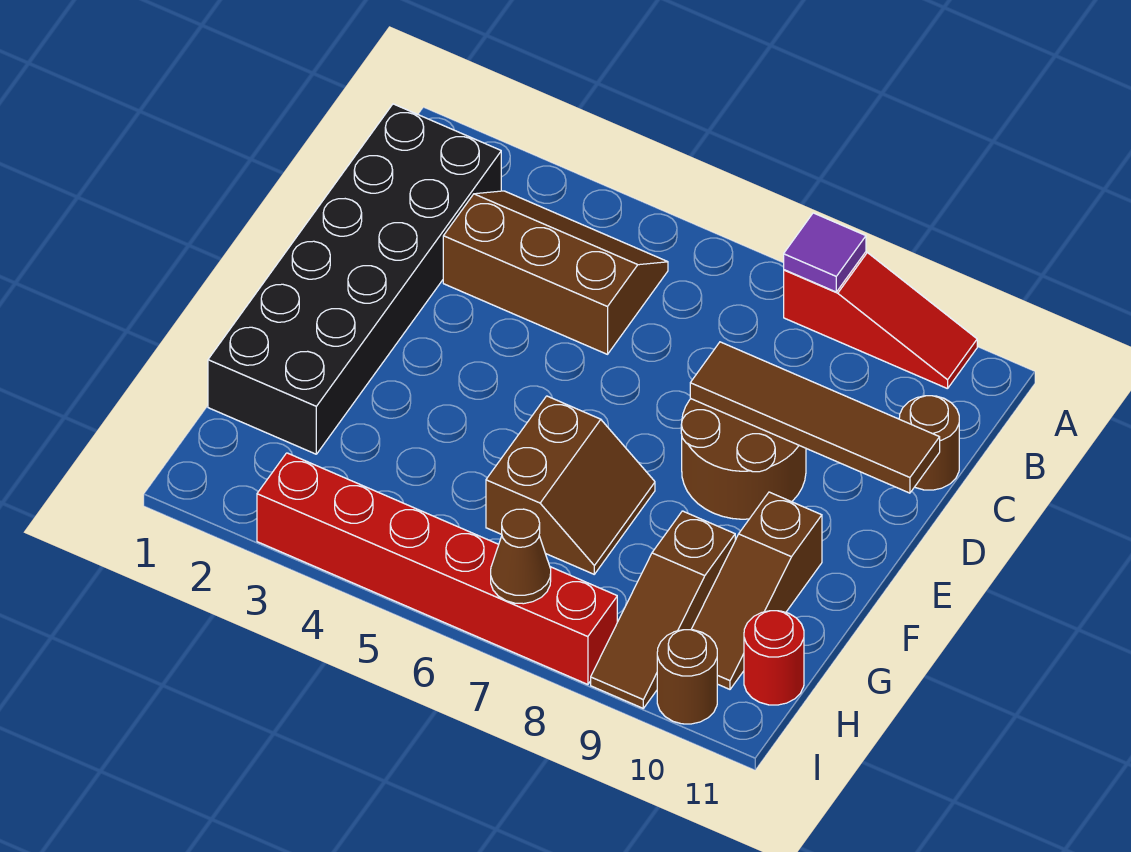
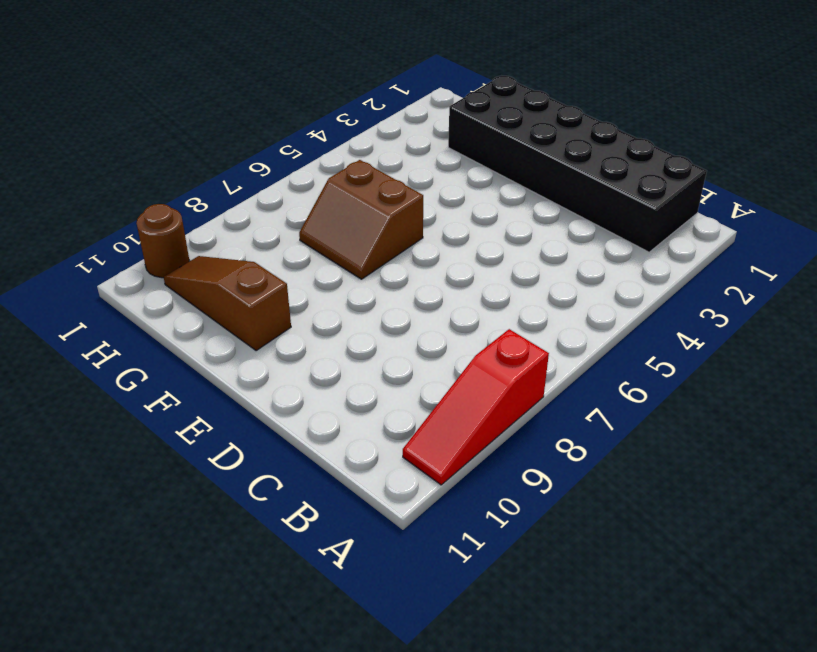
none -> brown slope B3:C5 level 1 top C
none -> brown round brick C11 level 1
none -> brown round brick D8:E9 level 1

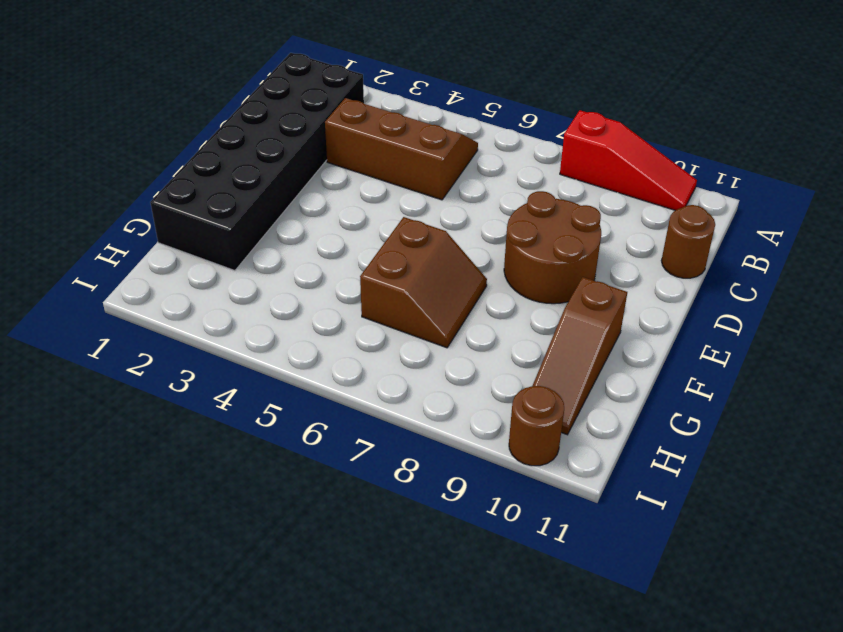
none -> brown slope G9:I9 level 1 top G
none -> red round brick H11 level 1
none -> red brick I3:I8 level 1

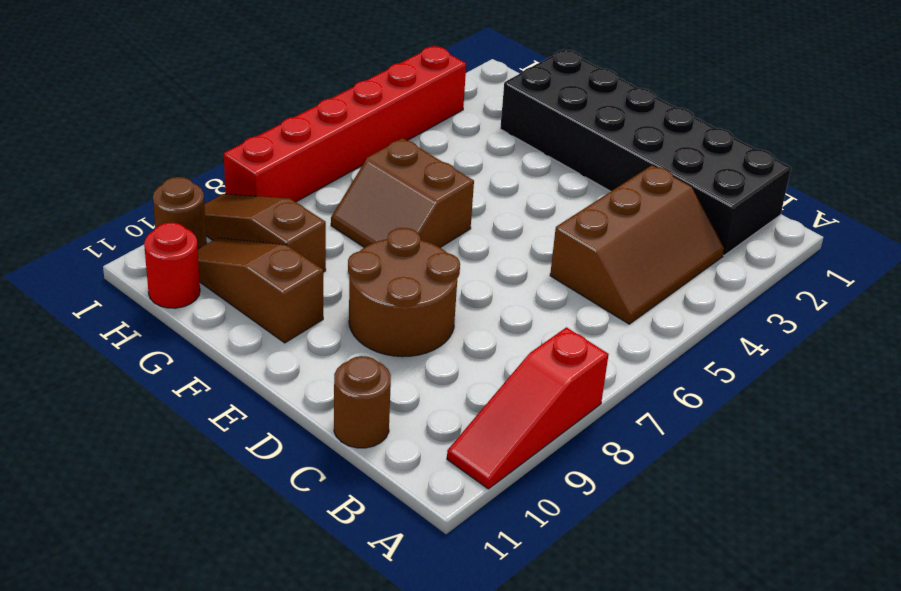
none -> purple tile A8 level 2
none -> brown tile D8:D11 level 2
none -> brown cone I7 level 2

